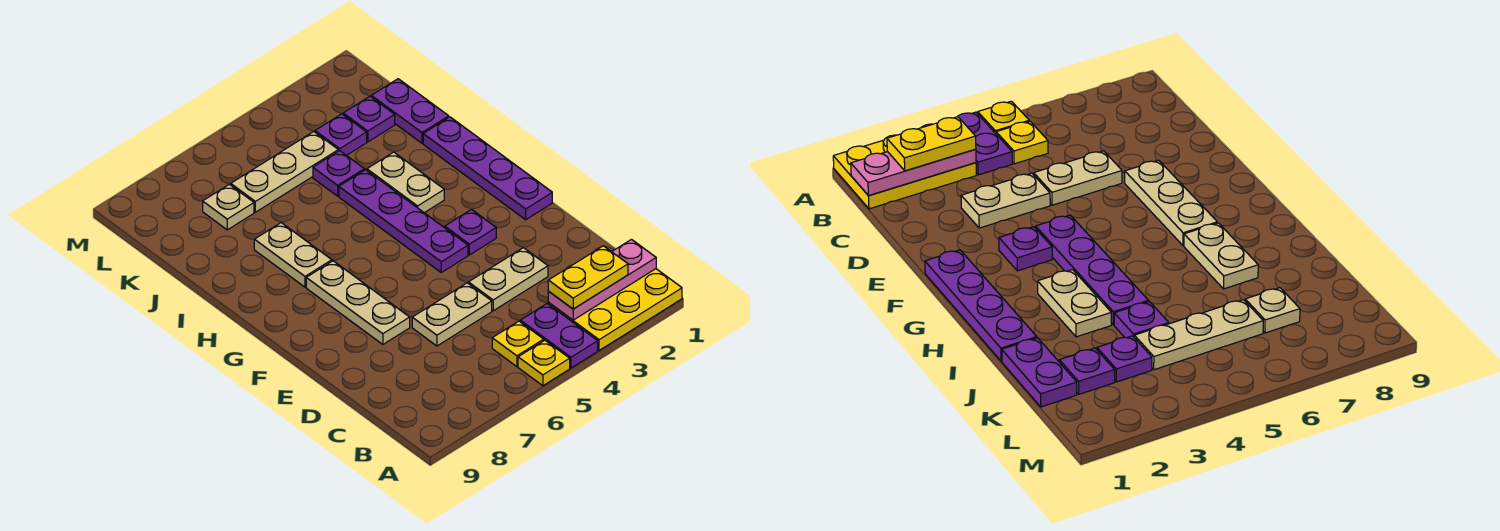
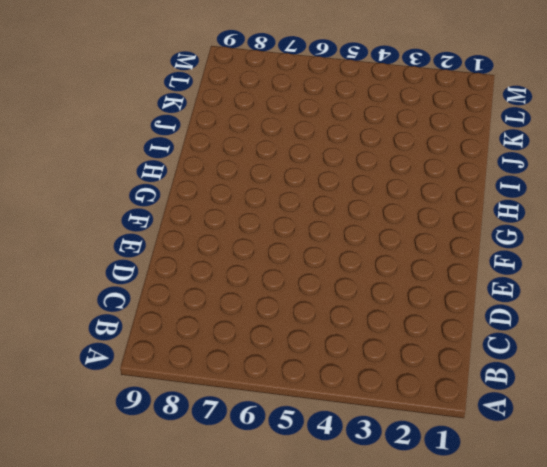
none -> yellow plate A1:B3 level 1
none -> purple plate A4:B4 level 1
none -> yellow plate A5 level 1

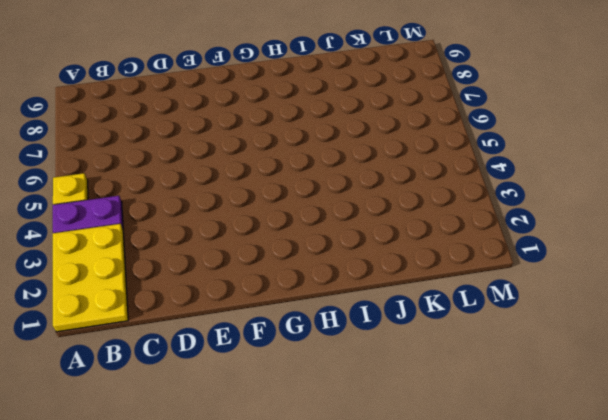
none -> yellow plate B5 level 1
none -> tan plate D3:D4 level 1
none -> tan plate D5:D6 level 1

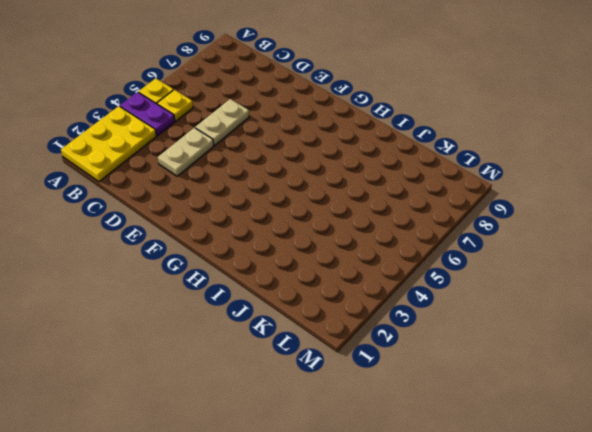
none -> tan plate E7:G7 level 1
none -> purple plate F1:I1 level 1
none -> purple plate F3 level 1

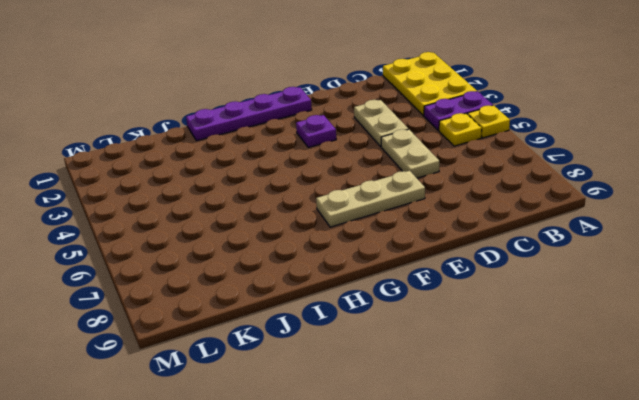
none -> purple plate F4:I4 level 1
none -> tan plate H3:I3 level 1
none -> tan plate H7:I7 level 1

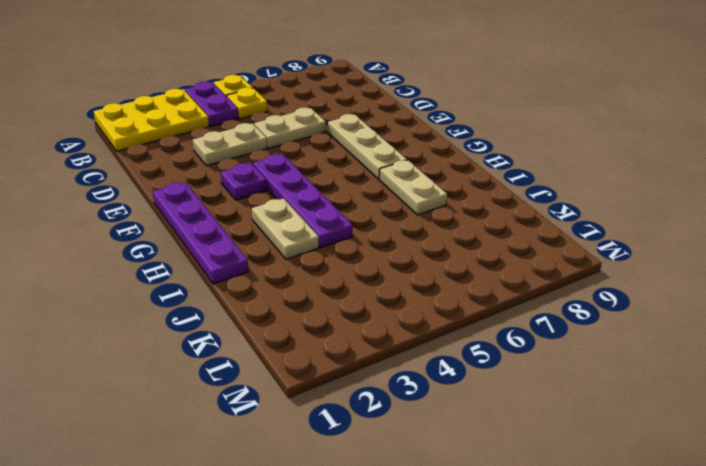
none -> purple plate J1:K1 level 1
none -> purple plate J4 level 1
none -> purple plate K2 level 1

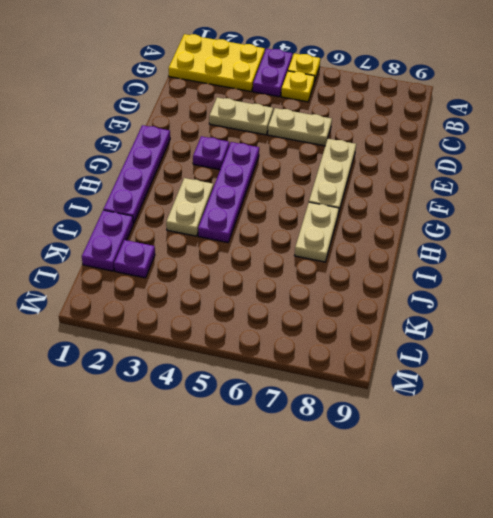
none -> purple plate J4 level 1
none -> purple plate K3 level 1
none -> tan plate K4:K6 level 1

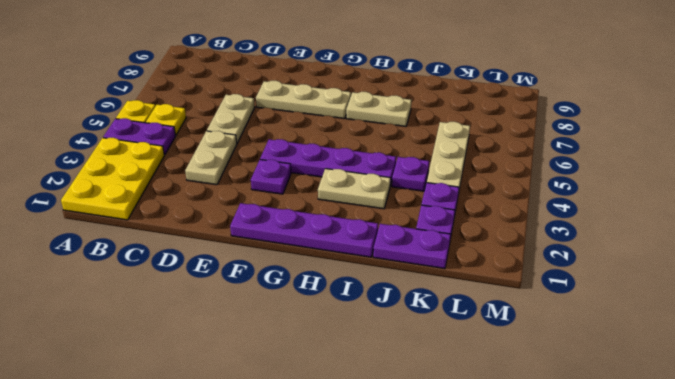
none -> tan plate K7 level 1
none -> pink plate B1:B3 level 2
none -> yellow plate B2:B3 level 3

